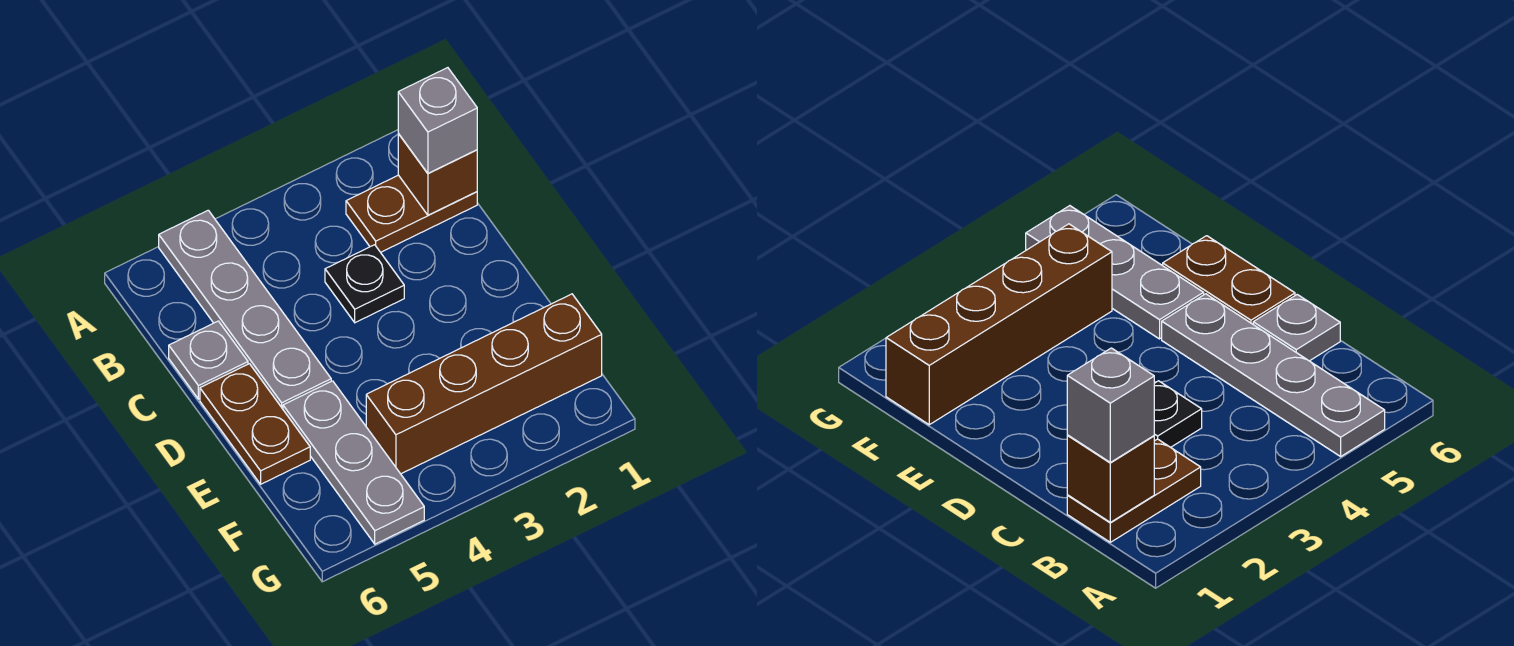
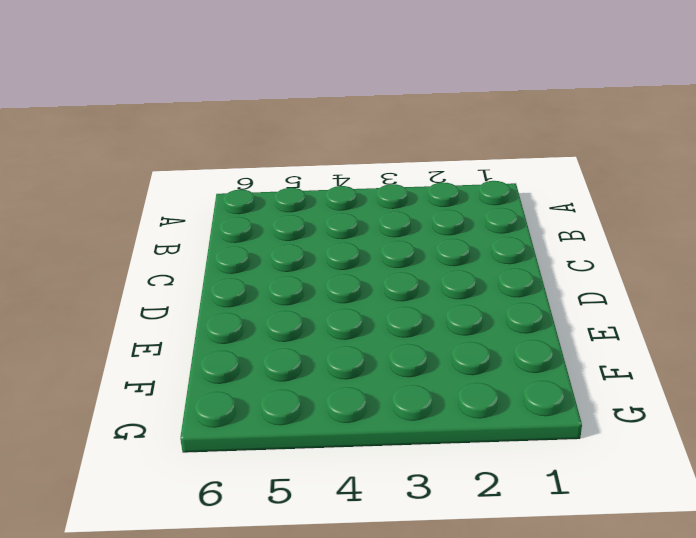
none -> grey plate A5:D5 level 1
none -> brown plate B1:B2 level 1

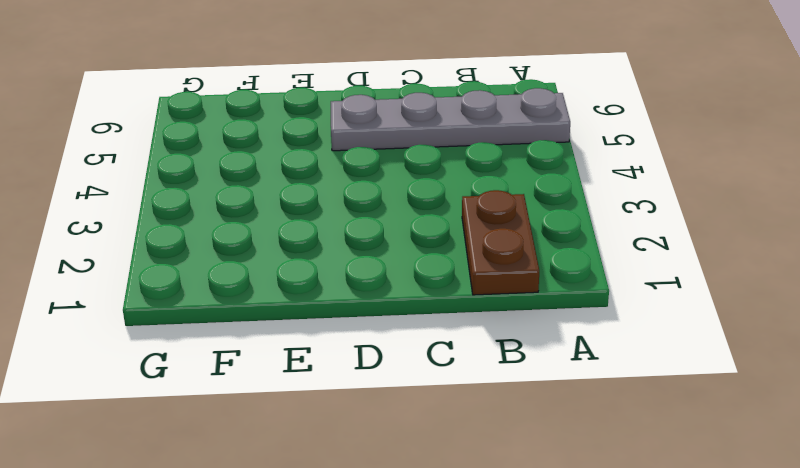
none -> black plate C3 level 1
none -> grey plate C6 level 1

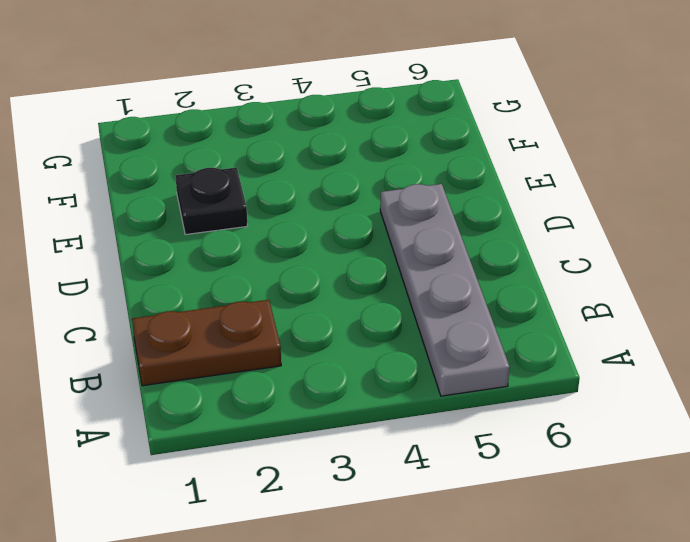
black plate E2 level 1 -> black plate C3 level 1
none -> grey plate C6 level 1
none -> brown plate D6:E6 level 1

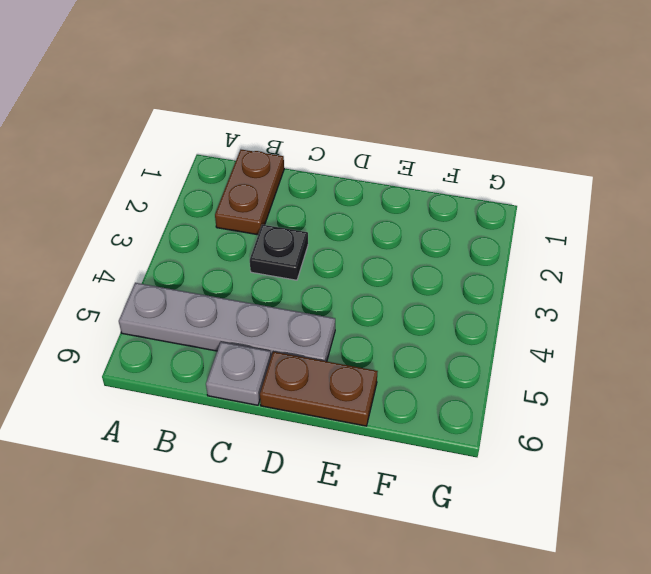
none -> grey plate E5:G5 level 1
none -> brown brick F1:F4 level 1

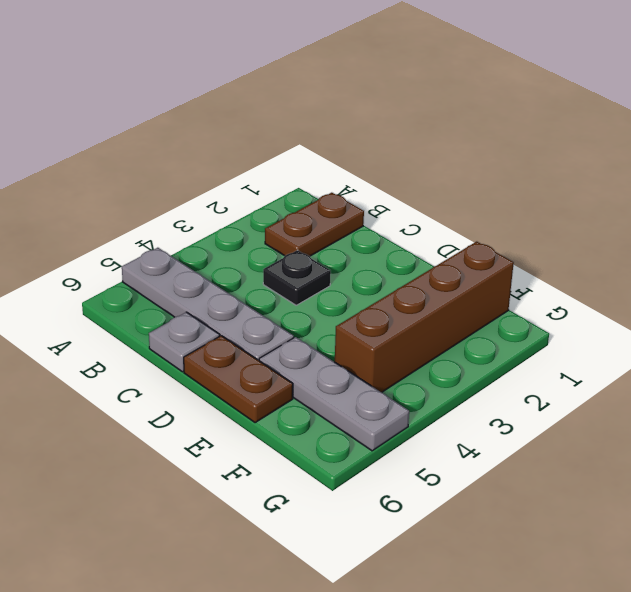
none -> brown brick B1 level 2
none -> grey brick B1 level 3

